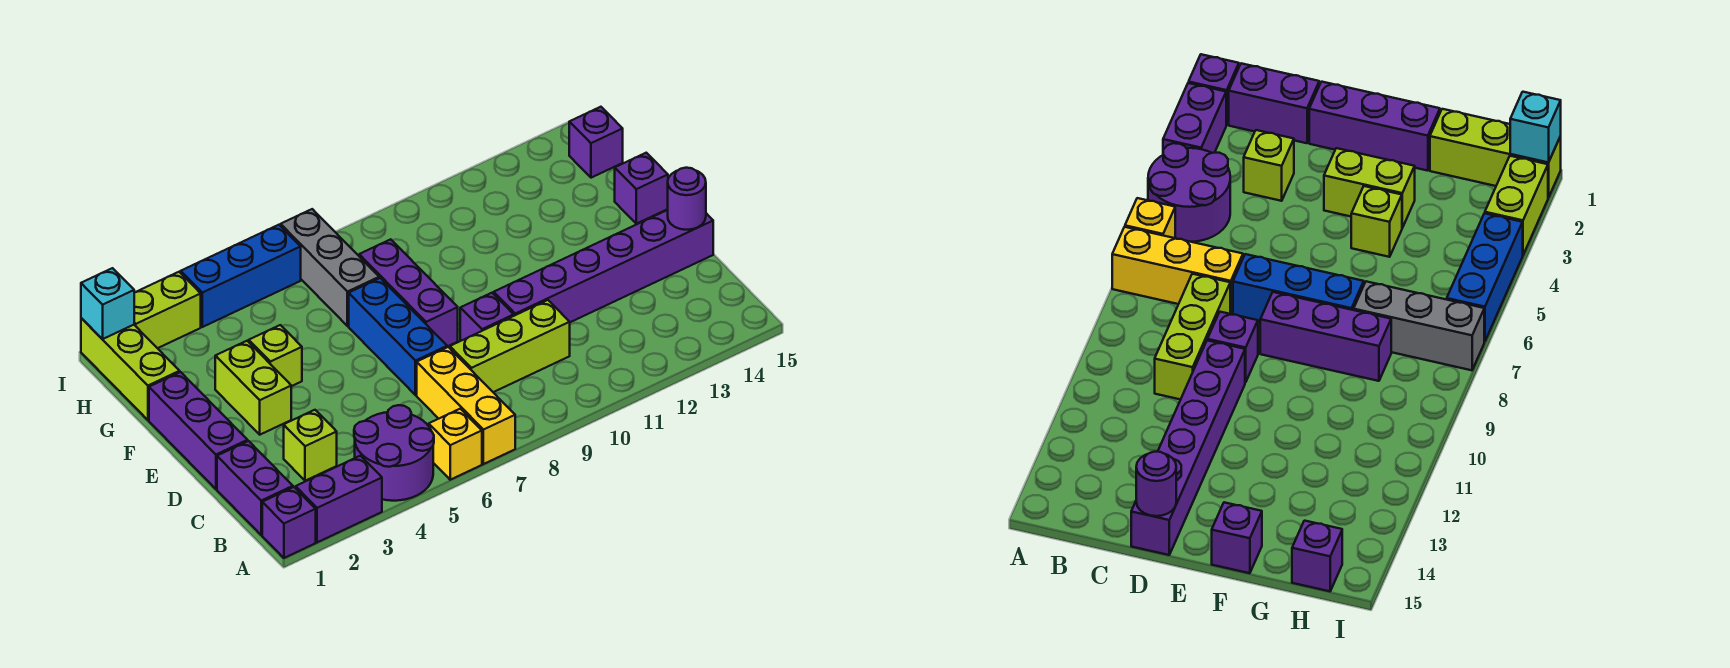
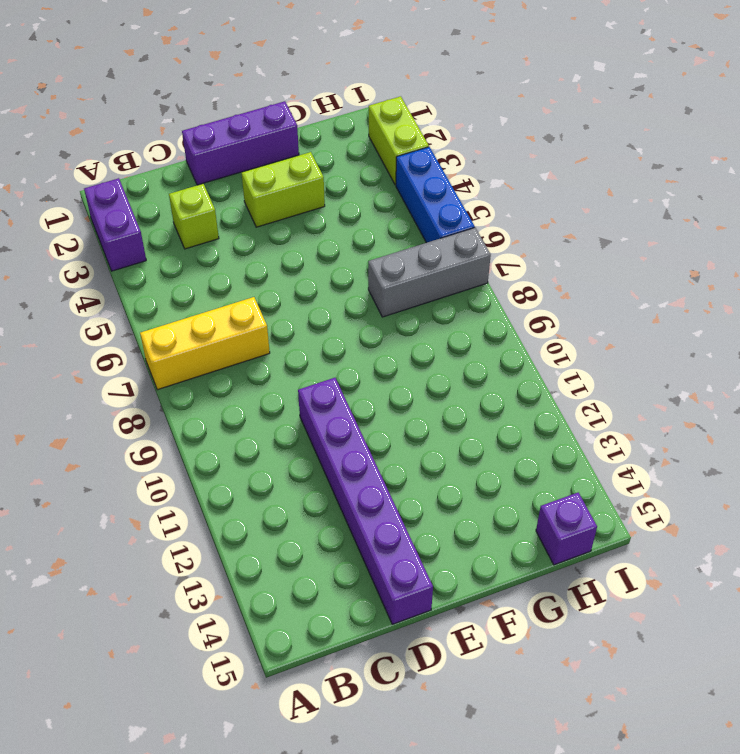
none -> purple brick A1 level 1
none -> purple round brick A4:B5 level 1
none -> yellow brick A6 level 1

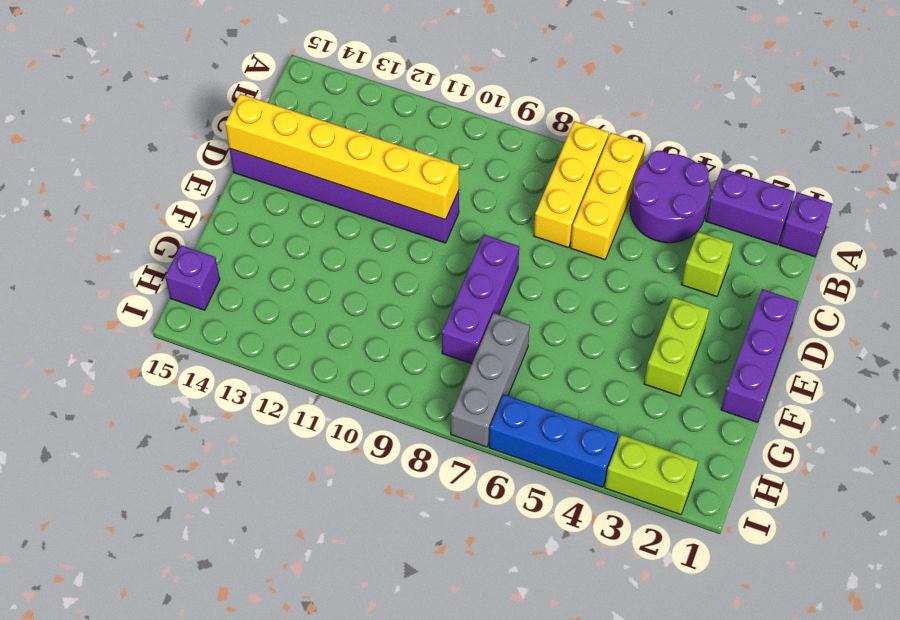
yellow brick A6:C6 level 1 -> yellow brick A6 level 1
yellow brick D10:D15 level 2 -> purple round brick D15 level 2
none -> purple brick B1:C1 level 1
none -> lime brick C8:C10 level 1
none -> blue brick D7:F7 level 1

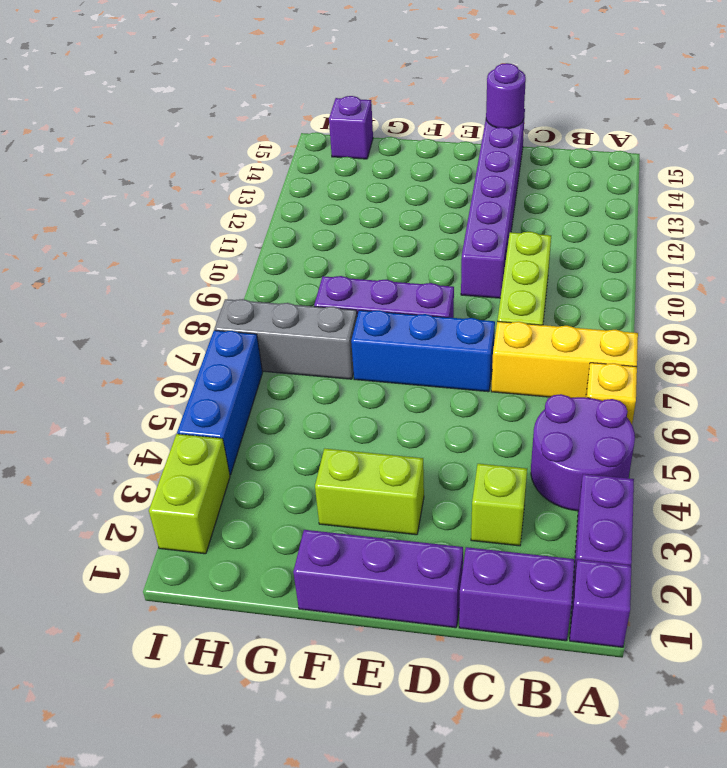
none -> purple brick D9 level 1
none -> lime brick F4 level 1
none -> purple brick F15 level 1

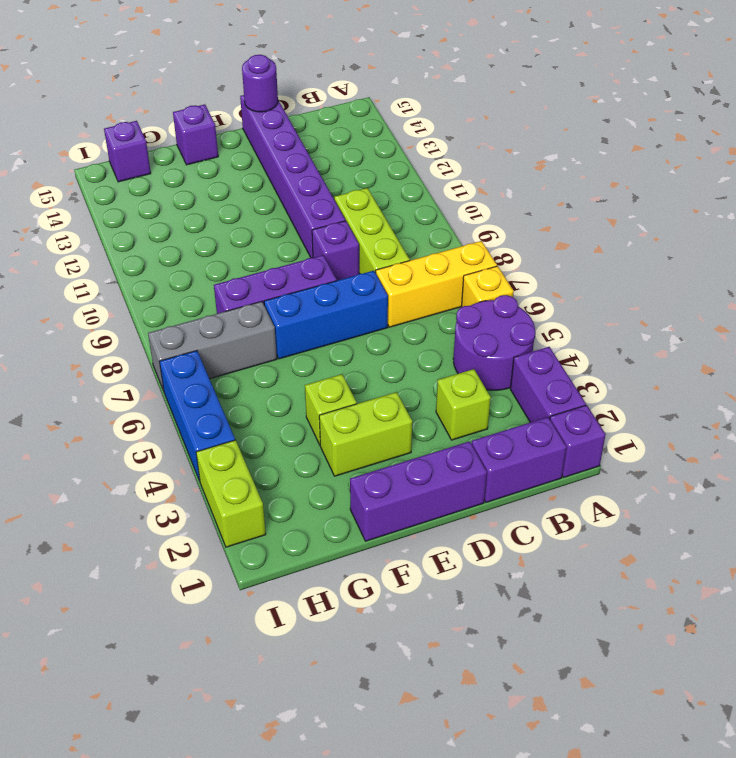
none -> lime brick G1:I1 level 1
none -> cyan brick I1 level 2

